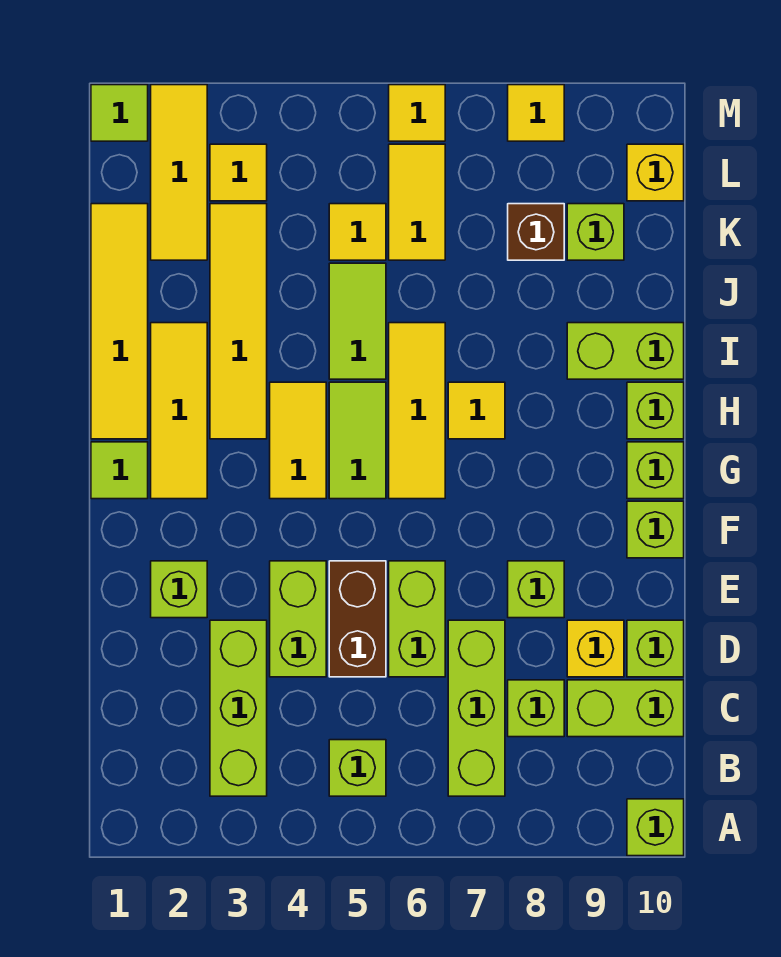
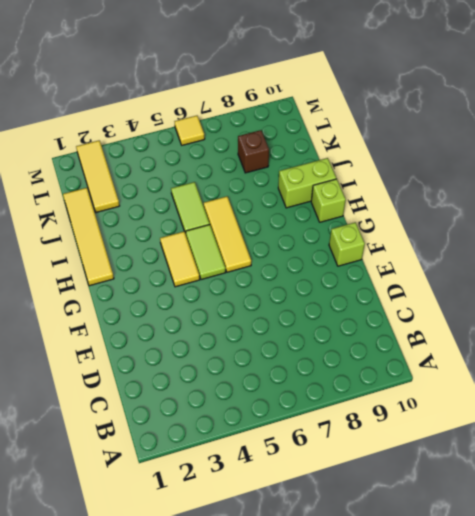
none -> lime brick A10 level 1
none -> lime brick B3:D3 level 1
none -> lime brick B5 level 1
none -> lime brick B7:D7 level 1

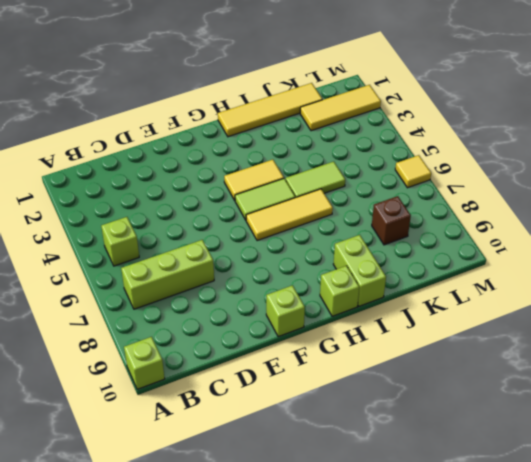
none -> lime brick B3:D3 level 1
none -> lime brick C8 level 1
none -> lime brick C9:C10 level 1
none -> lime brick D4:E4 level 1

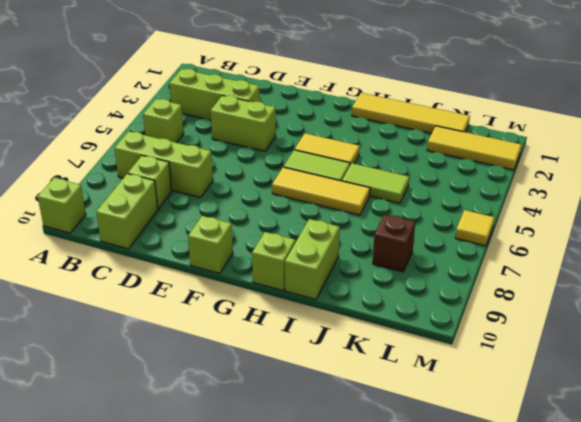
none -> brown brick D5:E5 level 1
none -> lime brick D6:E6 level 1
none -> yellow brick D9 level 1
none -> lime brick D10 level 1

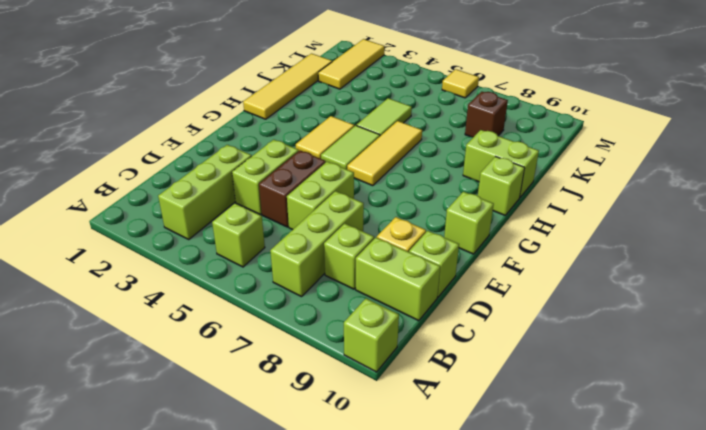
none -> lime brick E2 level 1
none -> lime brick E8 level 1
none -> lime tile G1 level 1
none -> yellow tile G2:I2 level 1

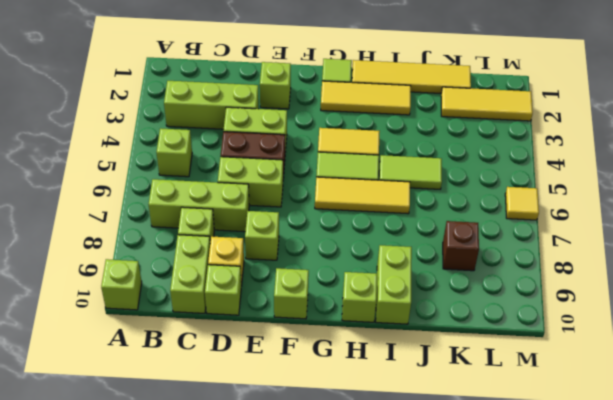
none -> lime brick G10 level 1
none -> yellow tile H3:K3 level 1
none -> yellow tile H7 level 1
none -> yellow tile K5 level 1

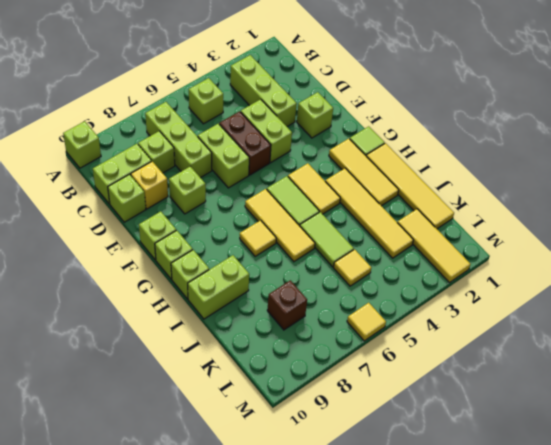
none -> yellow tile K6:L6 level 1
none -> lime brick K9 level 1
none -> yellow tile L3 level 1
none -> yellow brick L10 level 1

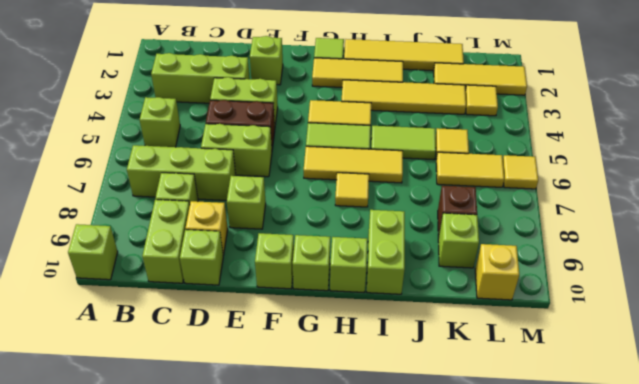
none -> lime tile M1 level 1
none -> yellow tile M8 level 1

